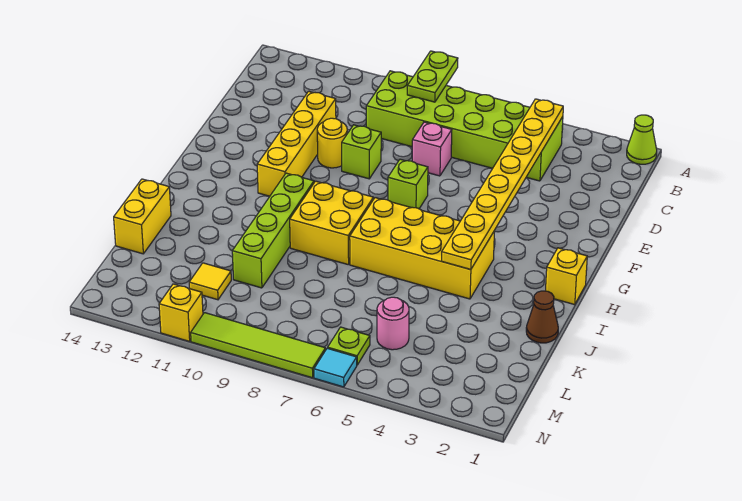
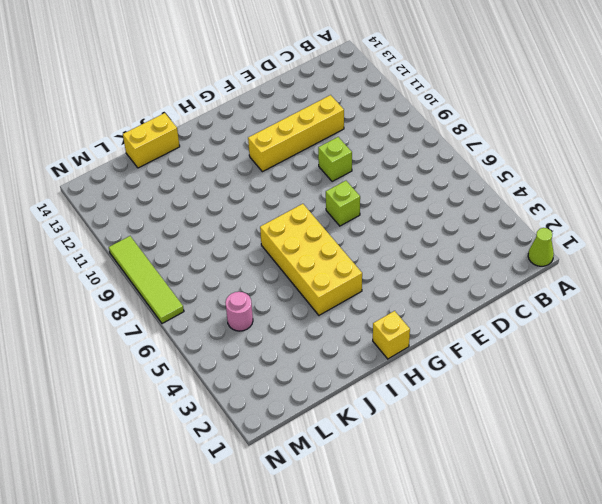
none -> lime brick B4:C9 level 1
none -> pink brick D7 level 1
none -> yellow round brick E10 level 1

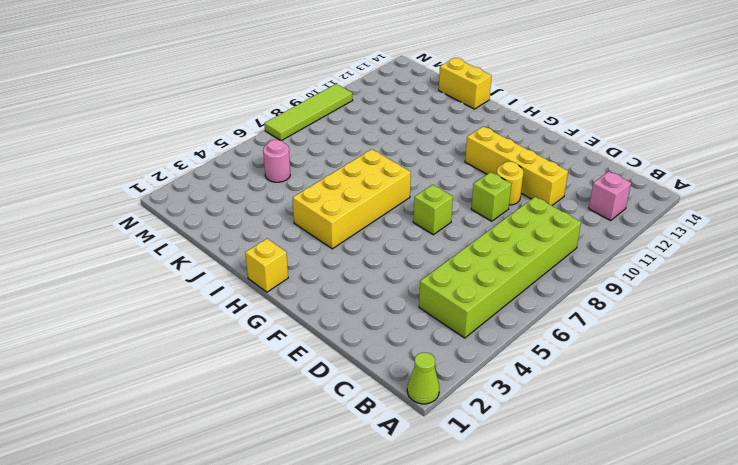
pink brick B12 level 1 -> pink brick D7 level 1
none -> yellow brick H8:I9 level 1
none -> lime brick H10:K10 level 1
none -> brown cone J1 level 1

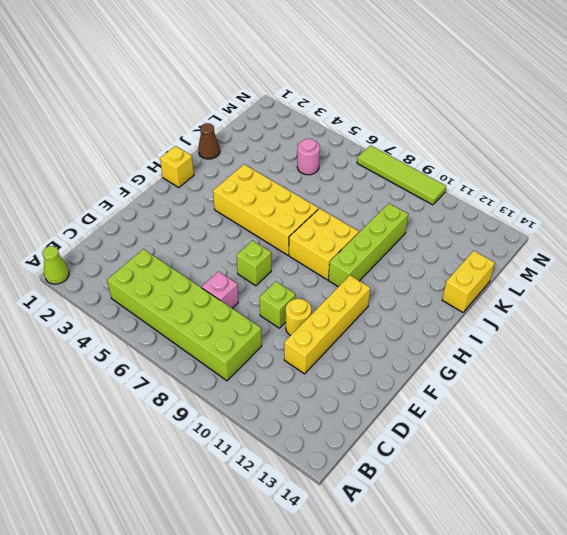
none -> yellow tile L11 level 1
none -> lime plate M6 level 1
none -> cyan tile N6 level 1

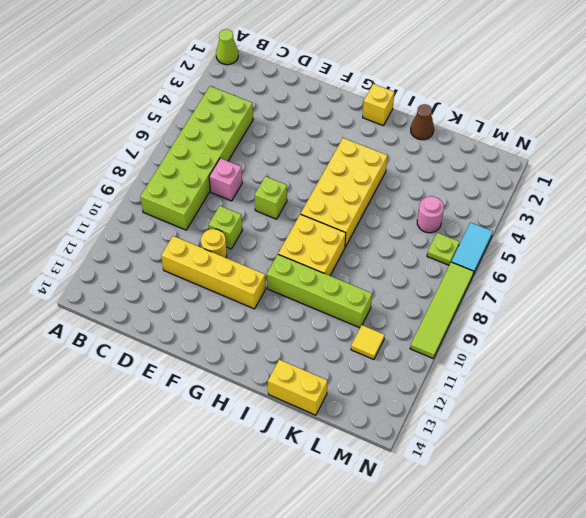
cyan tile N5:N6 level 1 -> cyan tile N6 level 1
none -> yellow brick N11 level 1
none -> lime plate A8:B8 level 2
none -> yellow plate B4:I4 level 2

